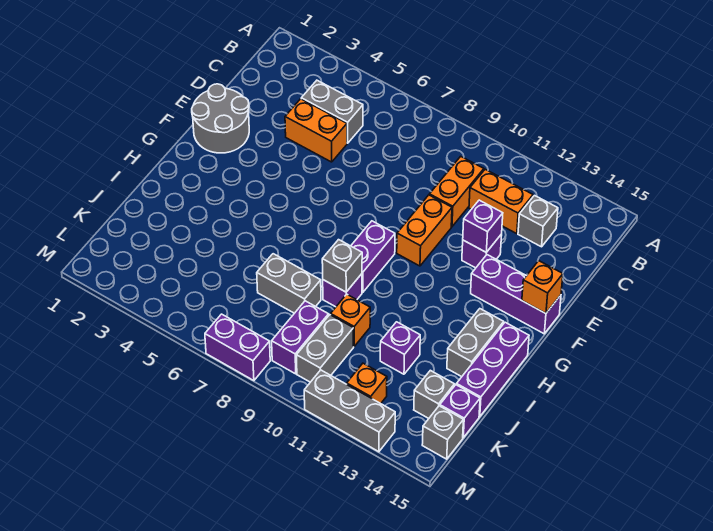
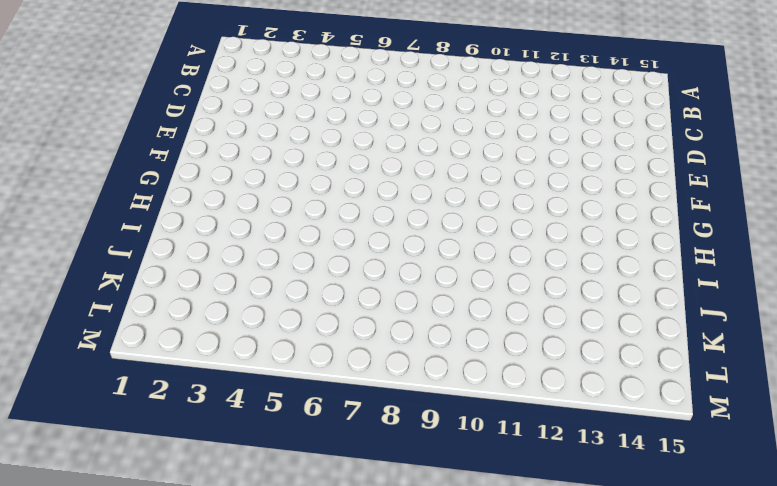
none -> grey brick C4:C5 level 1
none -> orange brick C10:D10 level 1
none -> orange brick C11:C12 level 1

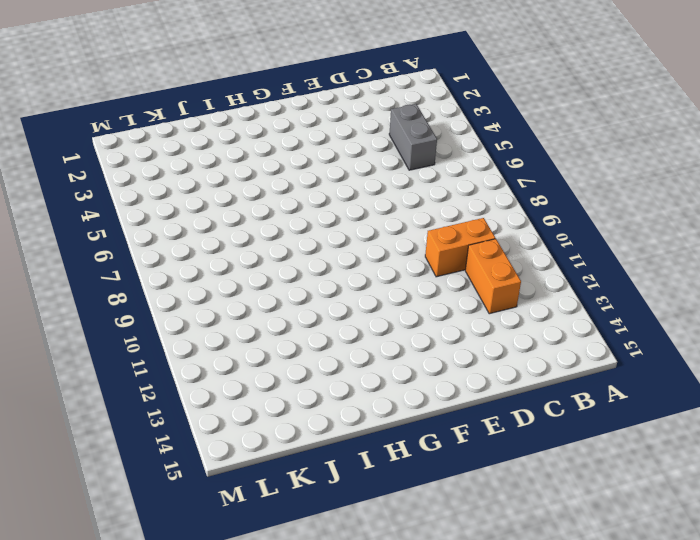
none -> grey brick C13 level 1
none -> orange brick D4:D5 level 1
none -> grey round brick E1:F2 level 1

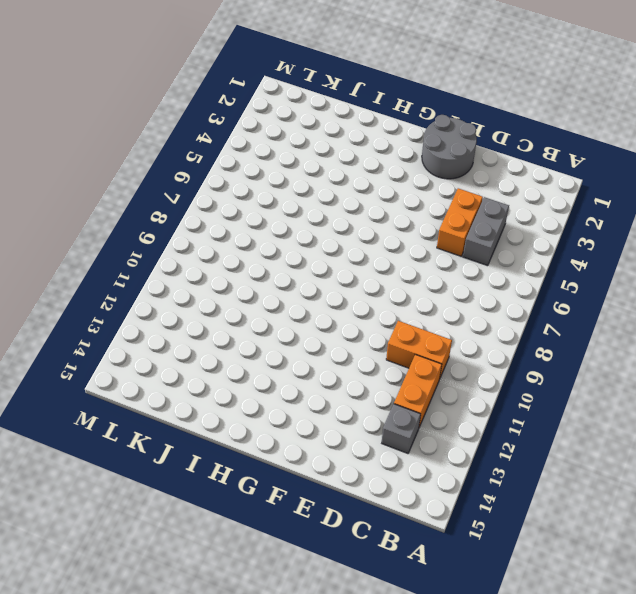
none -> orange brick E10:F10 level 1
none -> purple brick E12 level 1
none -> purple brick F13:F15 level 1

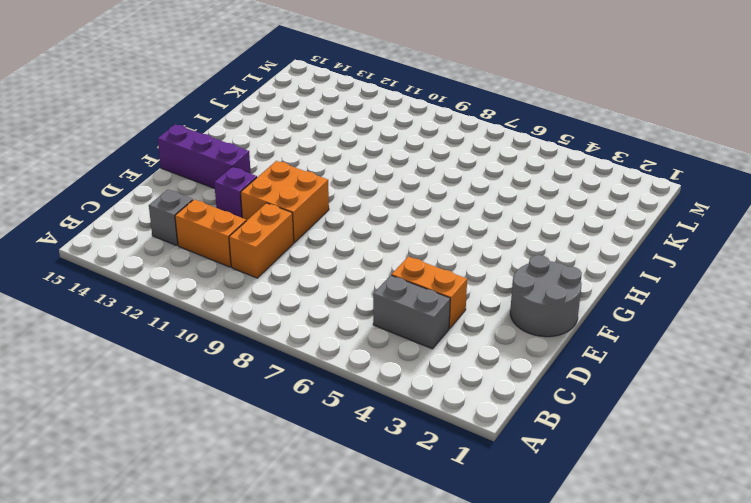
orange brick E10:F11 level 1 -> orange brick E10:F10 level 1
none -> purple brick G9:H9 level 1
none -> grey brick H14:I14 level 1
none -> purple brick H15:J15 level 1

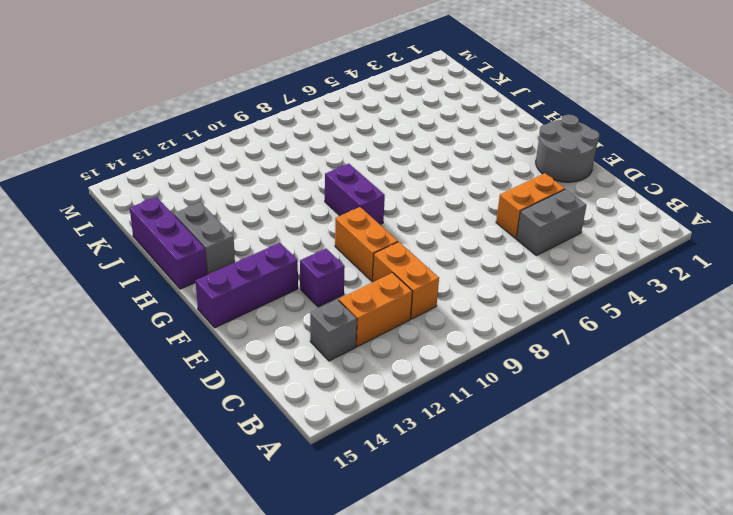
none -> purple brick I9 level 1
none -> grey brick J7:J8 level 1
none -> orange brick J10 level 1

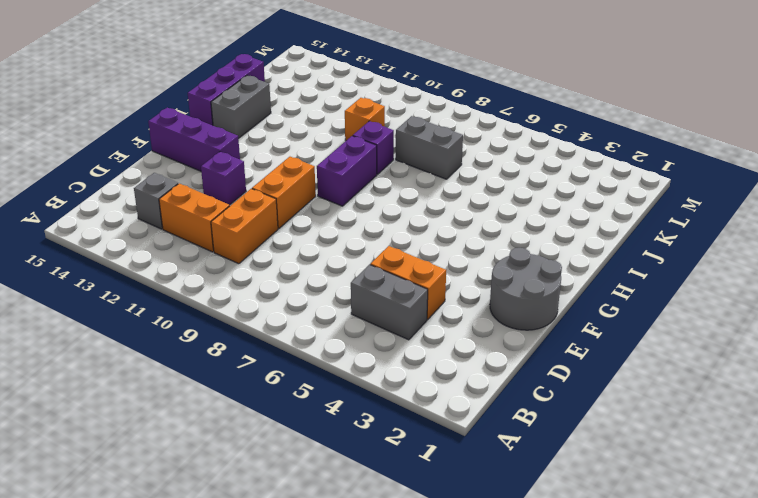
none -> purple brick J12 level 1
none -> purple brick K9:L9 level 1
none -> grey brick K10:L10 level 1

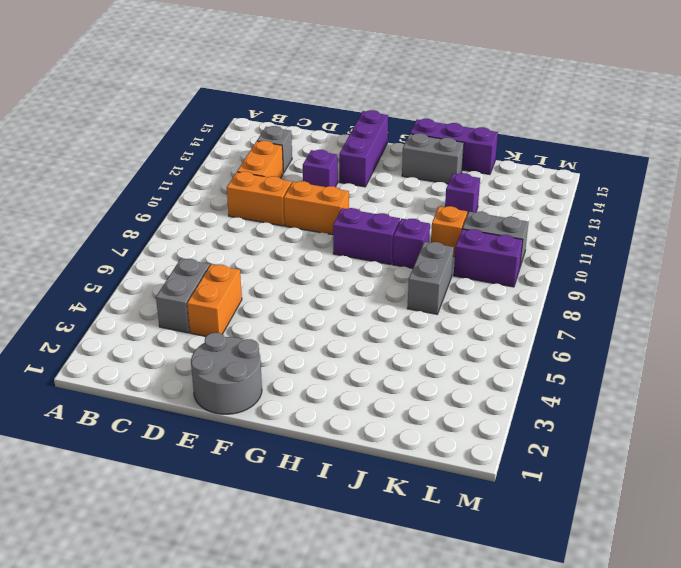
none -> grey brick K14 level 1
none -> purple brick K15 level 1
none -> orange brick L12 level 1

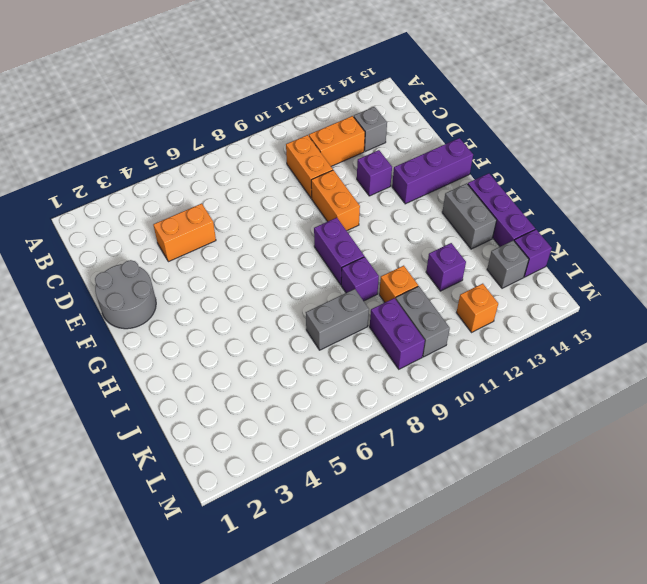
none -> grey brick C4:C5 level 1
none -> grey brick L15 level 1
none -> purple brick M7:M8 level 1

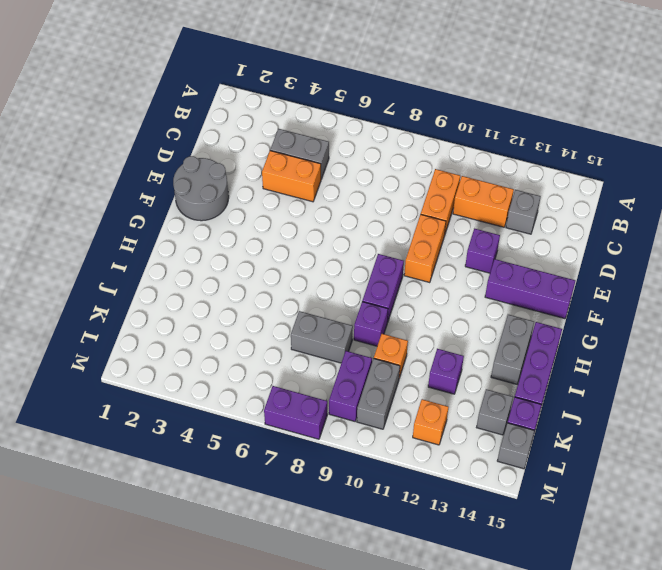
none -> grey brick M11:M13 level 1
none -> purple brick E12 level 2
none -> orange brick F15 level 2

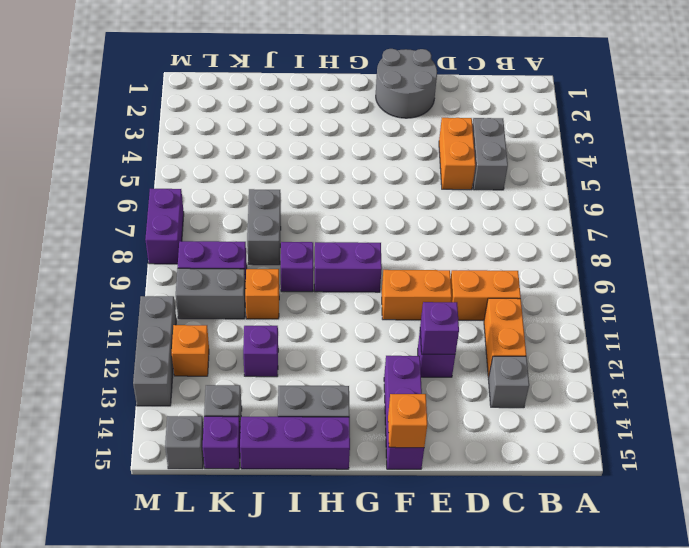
none -> grey brick I9 level 2

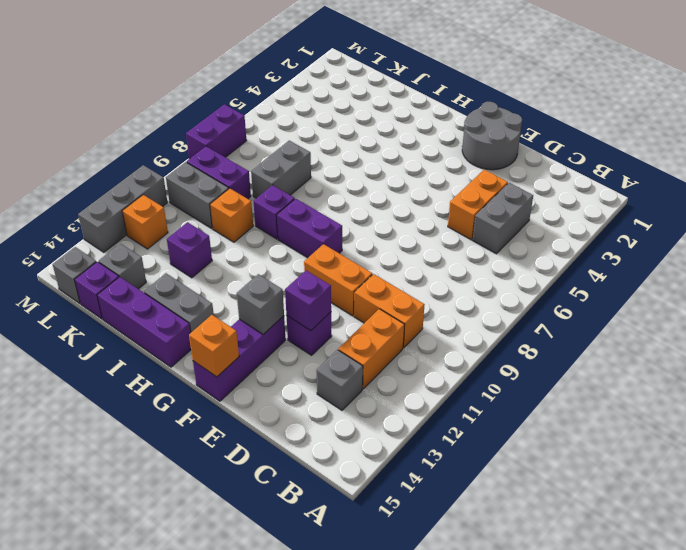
grey brick F13 level 2 -> grey brick I9 level 2

